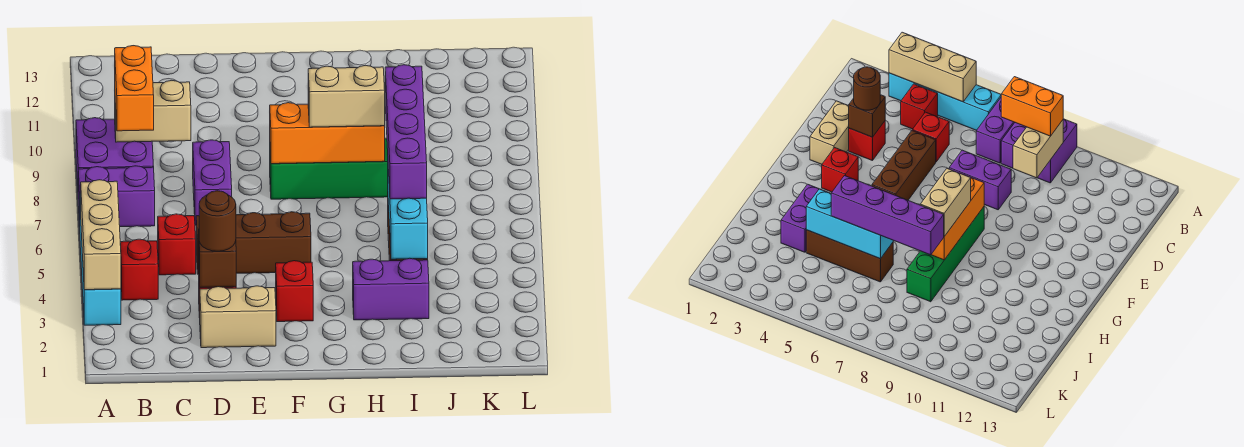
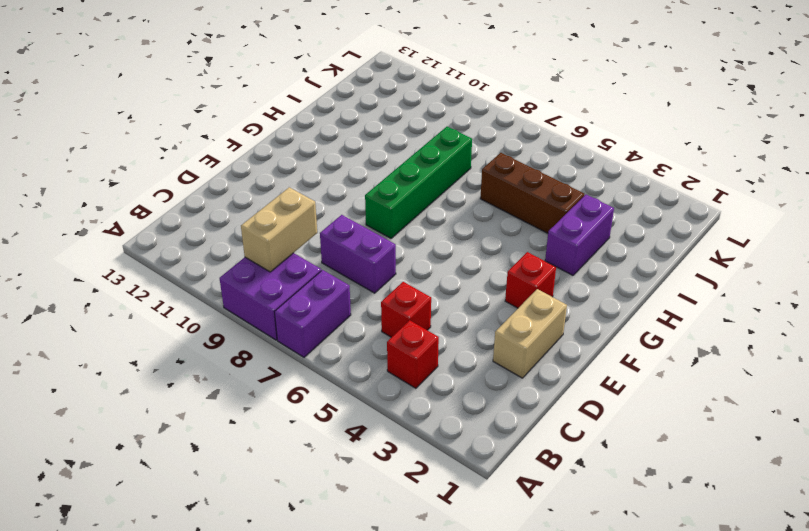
none -> cyan brick A3:A6 level 1
none -> red brick D3 level 1
none -> brown brick D5:F5 level 1

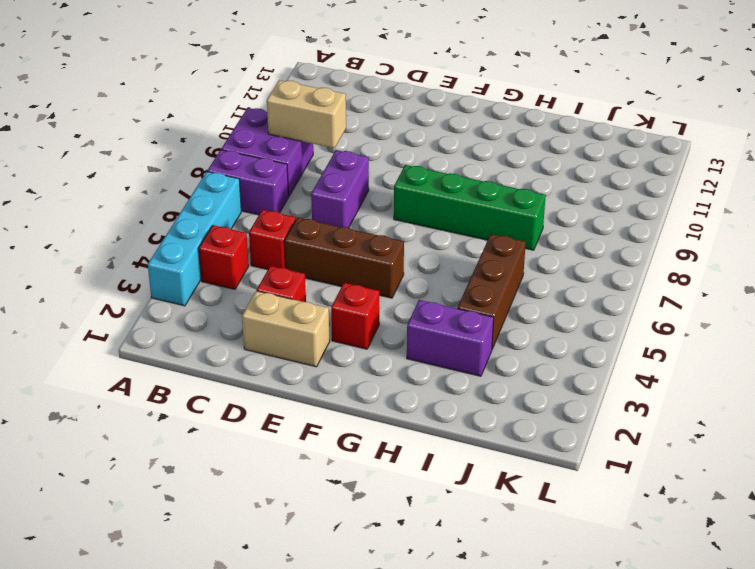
none -> tan brick A3:A5 level 2
none -> brown brick D3 level 2
none -> orange brick F8:H8 level 2

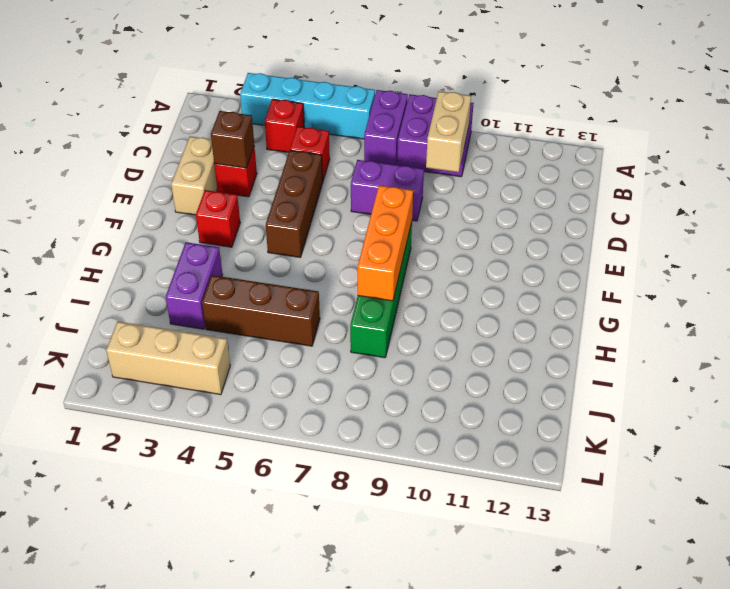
tan brick K2:K4 level 1 -> tan brick A3:A5 level 2
none -> cyan brick I4:I6 level 2
none -> orange brick B8:B9 level 3
none -> brown round brick D3 level 3

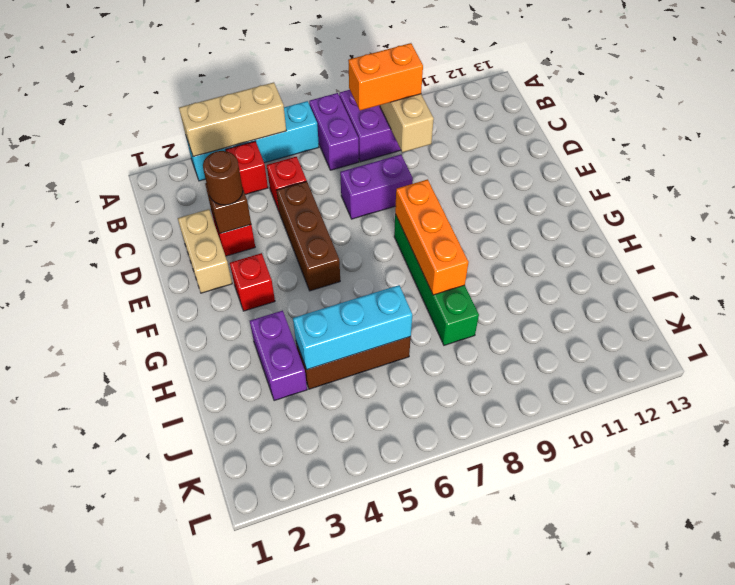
none -> tan brick G8:H8 level 3
none -> purple brick I5:I8 level 3

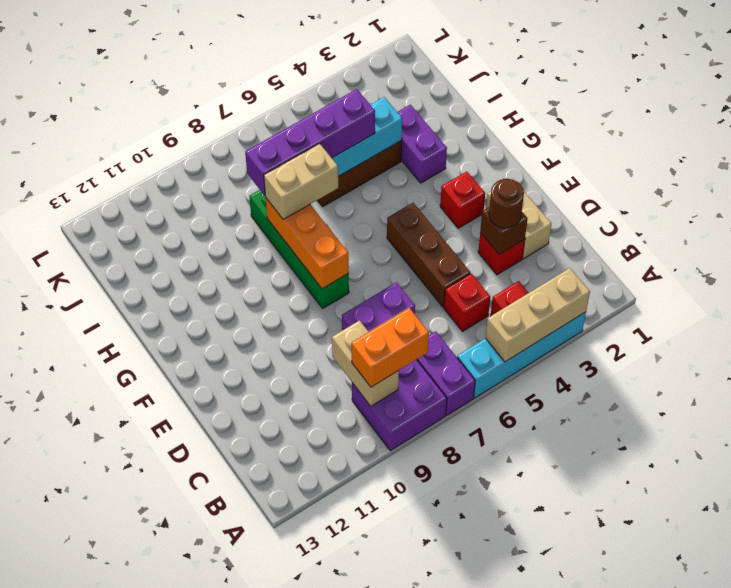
tan brick H7:H8 level 3 -> tan brick G8:H8 level 3

